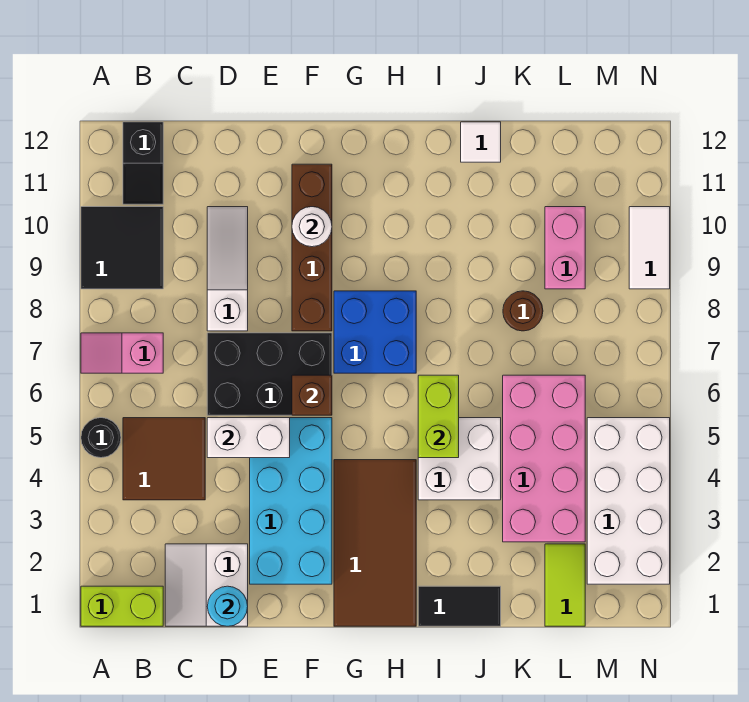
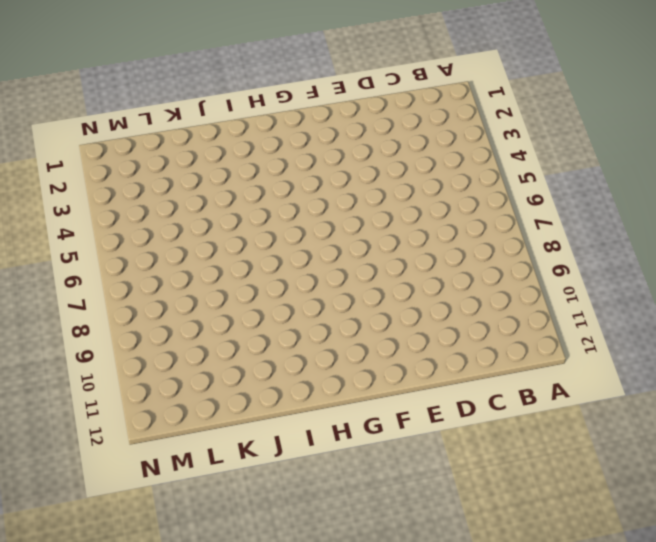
none -> lime brick A1:B1 level 1
none -> black round brick A5 level 1
none -> pink slope A7:B7 level 1 top B

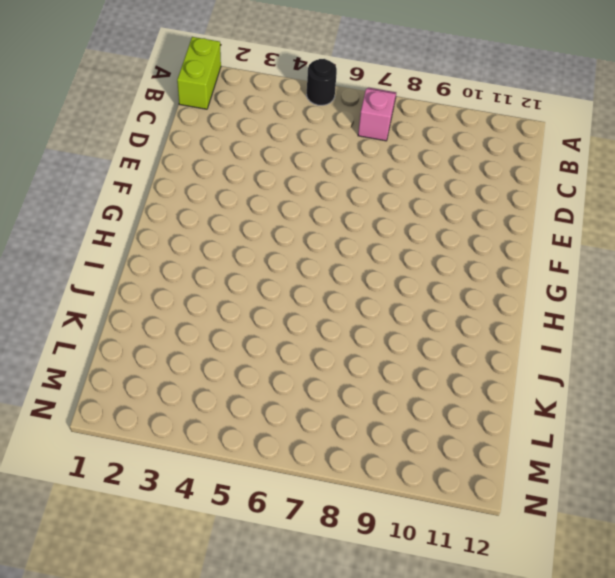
none -> black tile A9:B10 level 1
none -> brown tile B4:C5 level 1
none -> black slope B11:B12 level 1 top 12

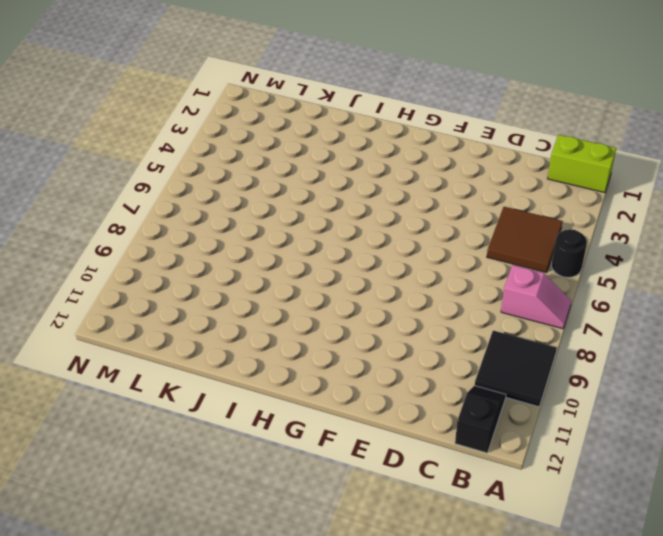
none -> white slope C1:D2 level 1 top D
none -> black brick D6:F7 level 1
none -> white slope D8:D10 level 1 top 8

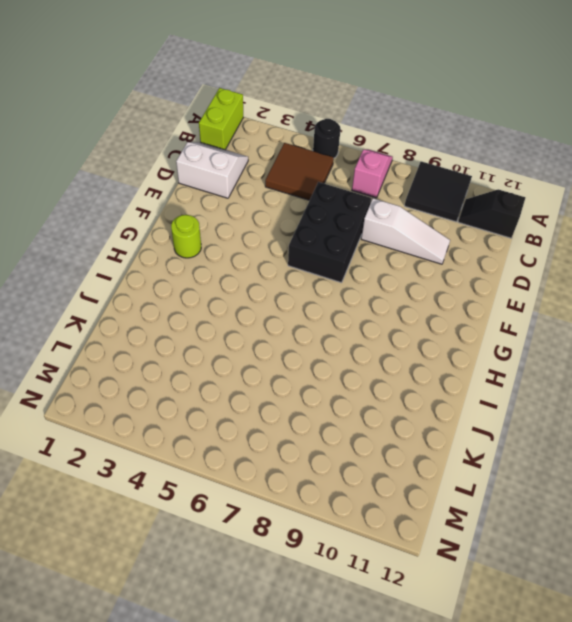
lime round brick G2 level 1 -> brown tile G1:H4 level 1
none -> cyan brick E2:F5 level 1
none -> brown brick F8:F11 level 1
none -> blue brick G7:H8 level 1

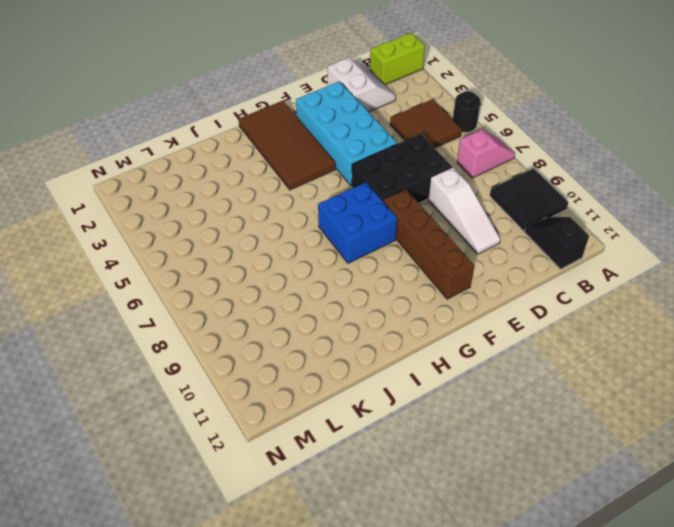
none -> black tile I1:J1 level 1
none -> white brick I4:J5 level 1
none -> white tile J12 level 1

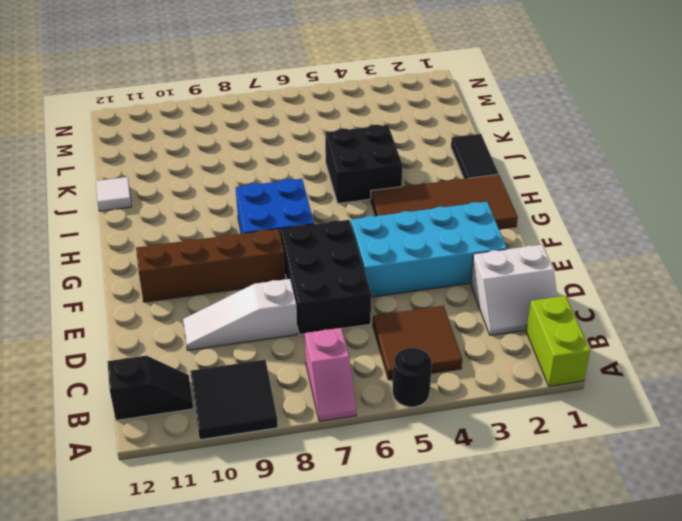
black brick I4:J5 level 1 -> white brick I4:J5 level 1
none -> pink brick K3:L6 level 1
none -> brown round brick K8 level 1
none -> lime tile L1:L2 level 1

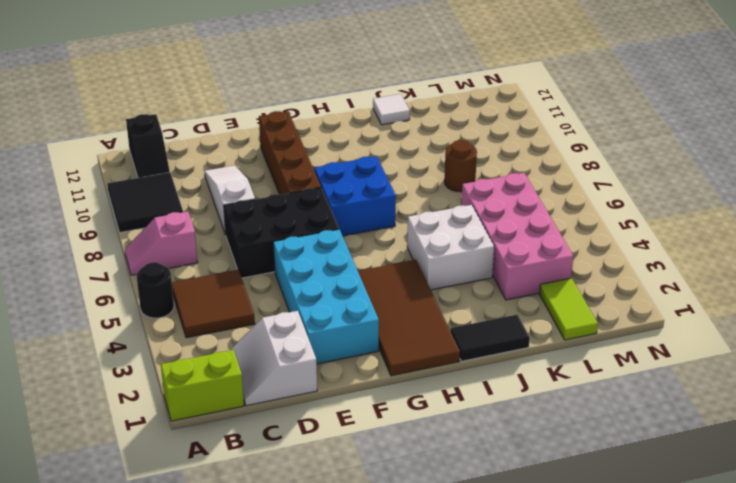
none -> pink brick L9:L10 level 1
none -> white brick M2:N5 level 1
none -> white tile N9:N10 level 1

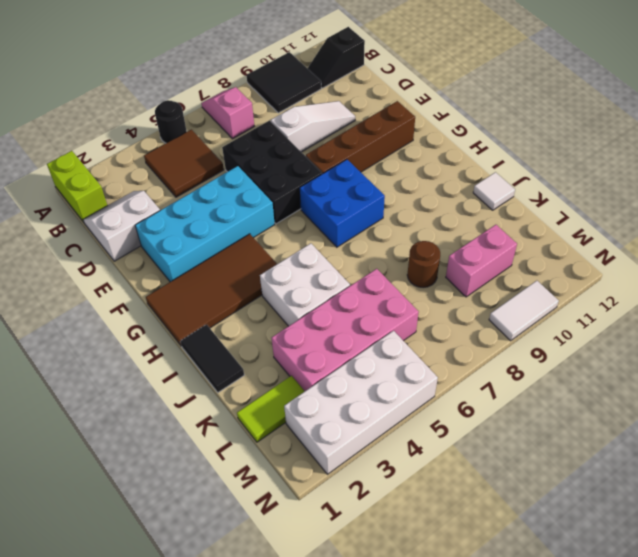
none -> cyan round brick D1 level 2
none -> white brick D5:E5 level 2
none -> brown brick F6 level 2

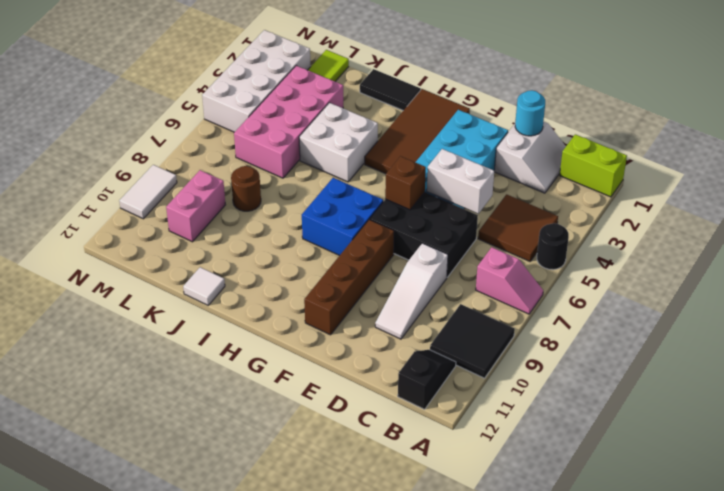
none -> white round brick F10 level 2
none -> lime brick I5:I6 level 2

